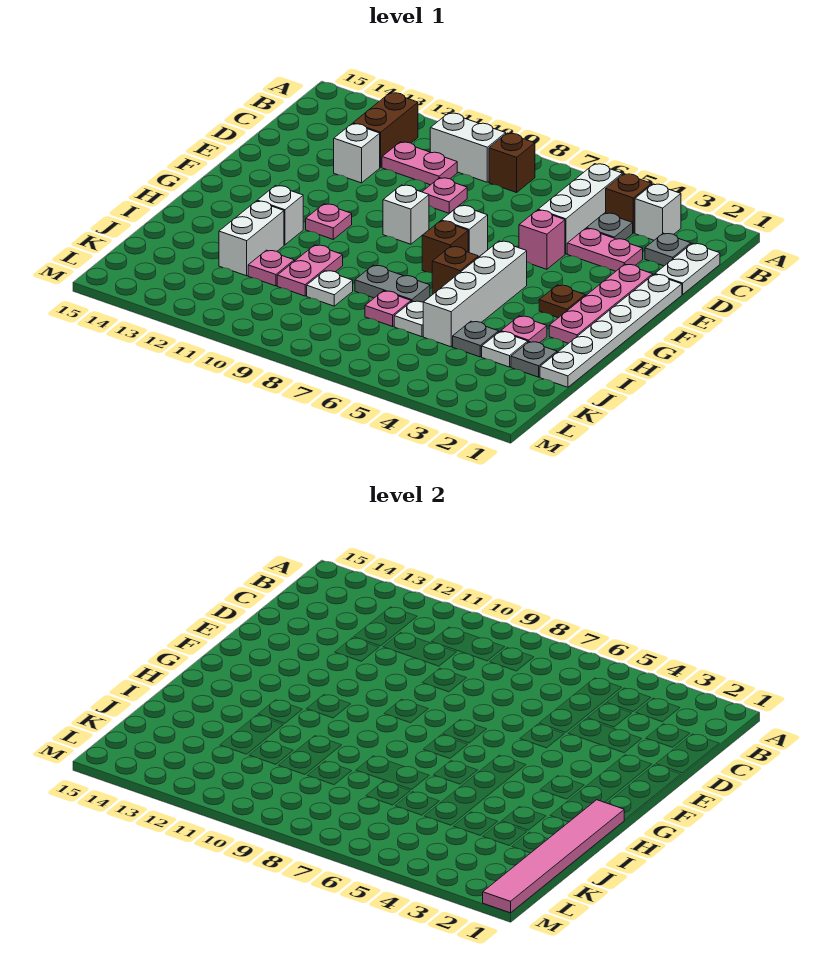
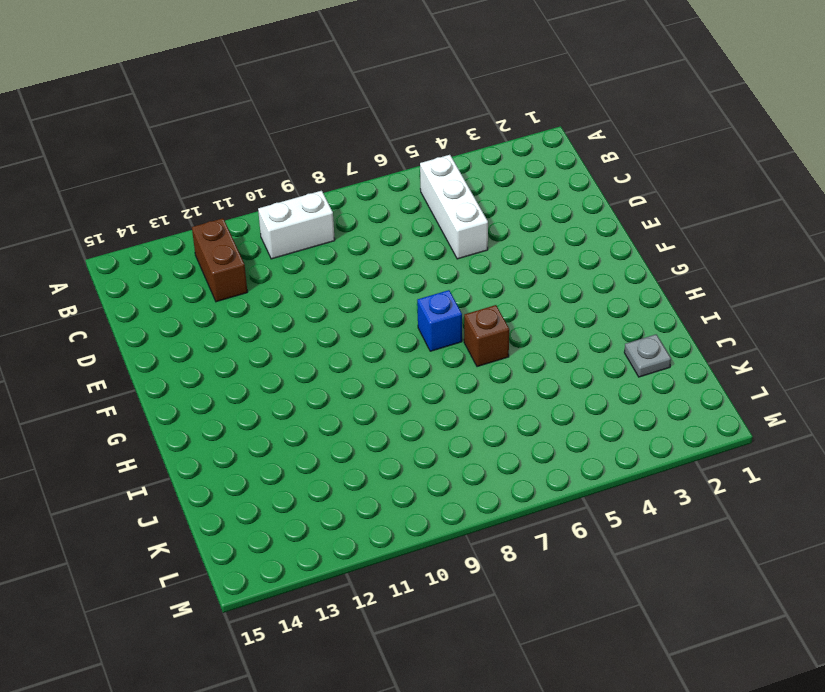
blue brick G7 level 1 -> brown brick G7 level 1
none -> white brick B3 level 1
none -> brown brick B4 level 1
none -> brown brick B8 level 1
none -> white plate C1:D1 level 1

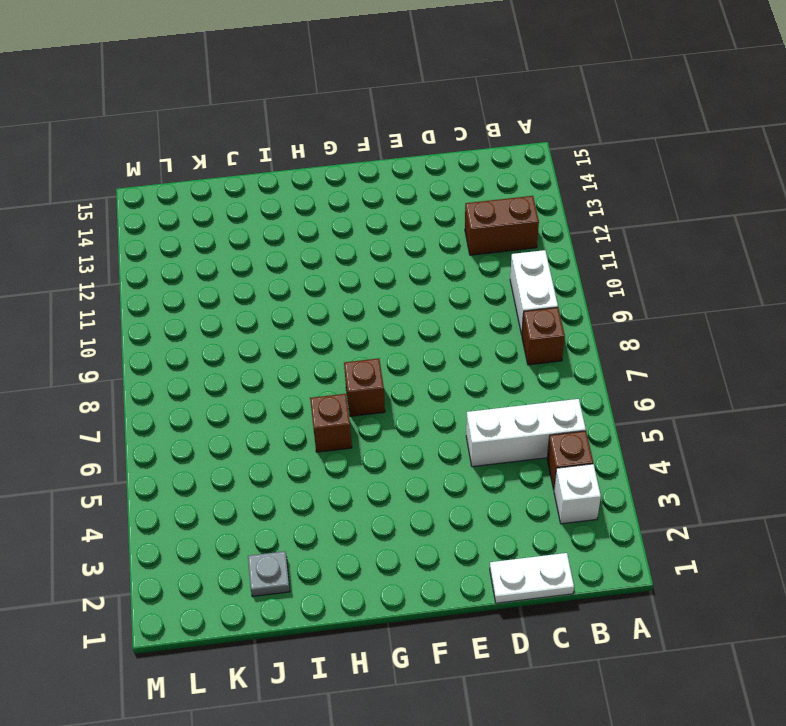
none -> grey plate C2 level 1
none -> grey plate C4 level 1
none -> pink plate C10:C11 level 1
none -> pink plate D3:D4 level 1

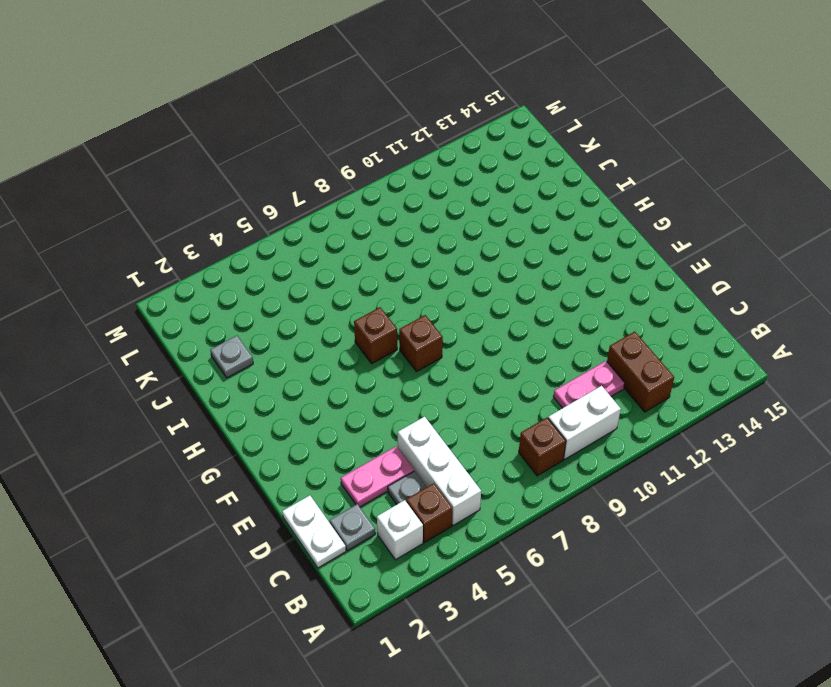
none -> pink plate D9 level 1
none -> white brick D12 level 1
none -> white plate E1:J1 level 1
none -> pink plate E2:H2 level 1

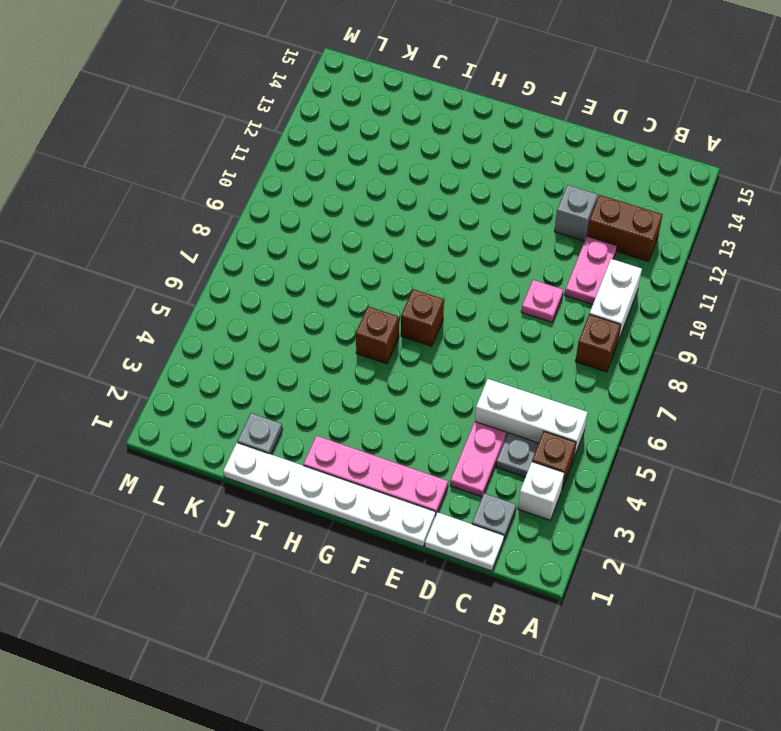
grey brick D12 level 1 -> white brick D12 level 1
none -> pink brick E5 level 1
none -> white brick F7 level 1
none -> white brick F9 level 1
none -> brown plate G3 level 1

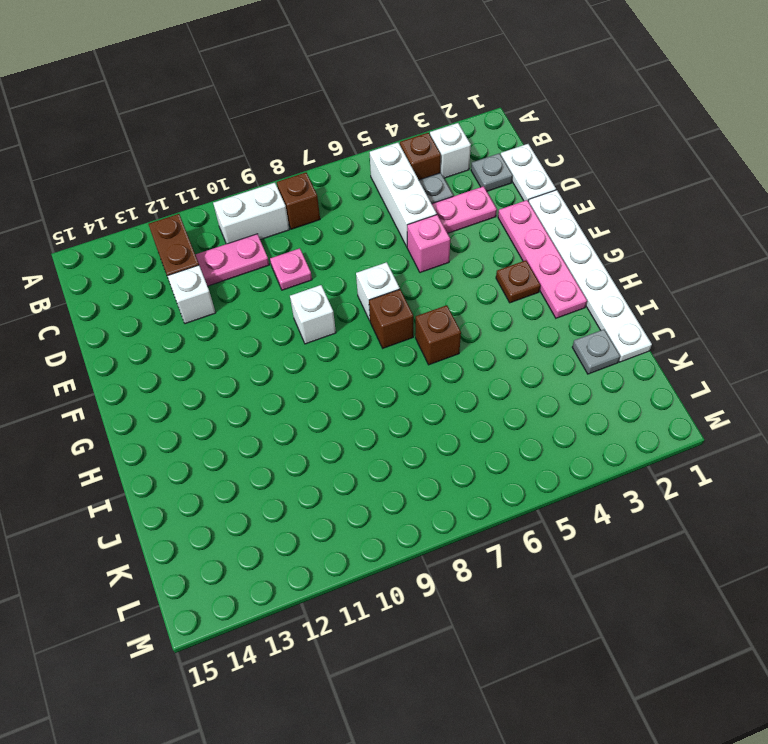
none -> white brick G5:J5 level 1
none -> pink plate G11 level 1
none -> white brick H12 level 1
none -> pink plate I3 level 1

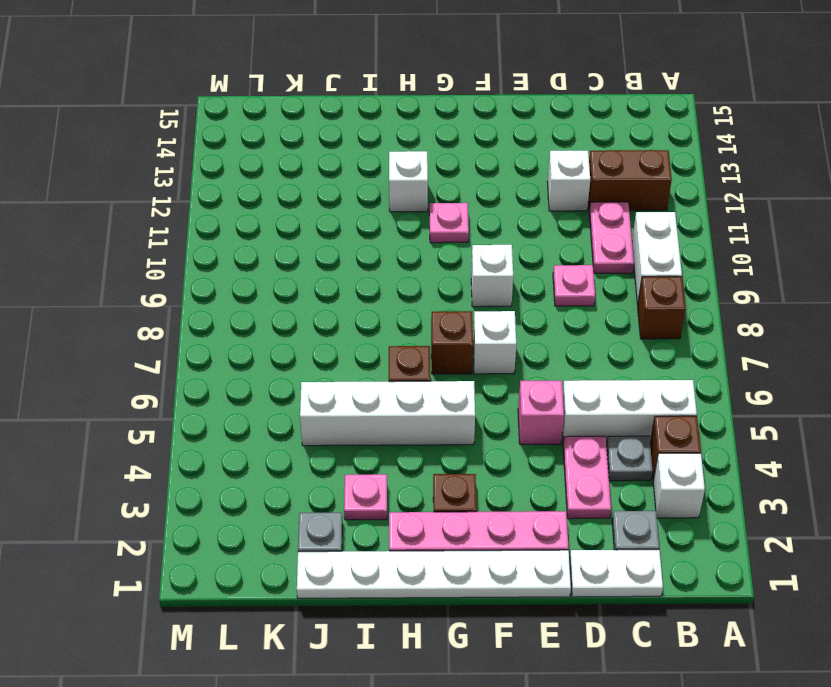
none -> grey plate I7:I8 level 1
none -> pink plate I10:J10 level 1
none -> white brick I12:J12 level 1
none -> white plate J3 level 1

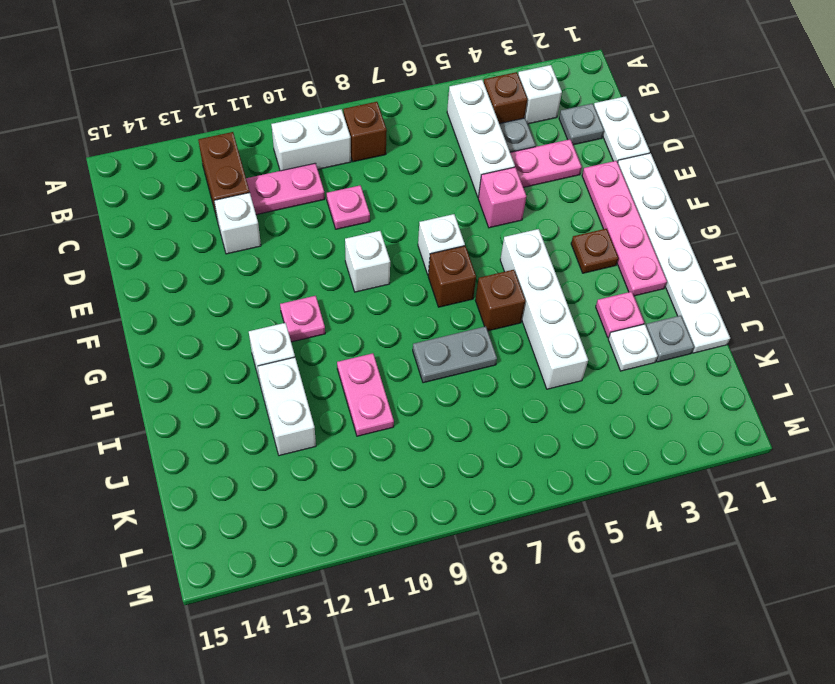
none -> grey plate J4 level 1
none -> white plate J6 level 1
none -> pink plate J7 level 1
none -> white plate J9 level 1

